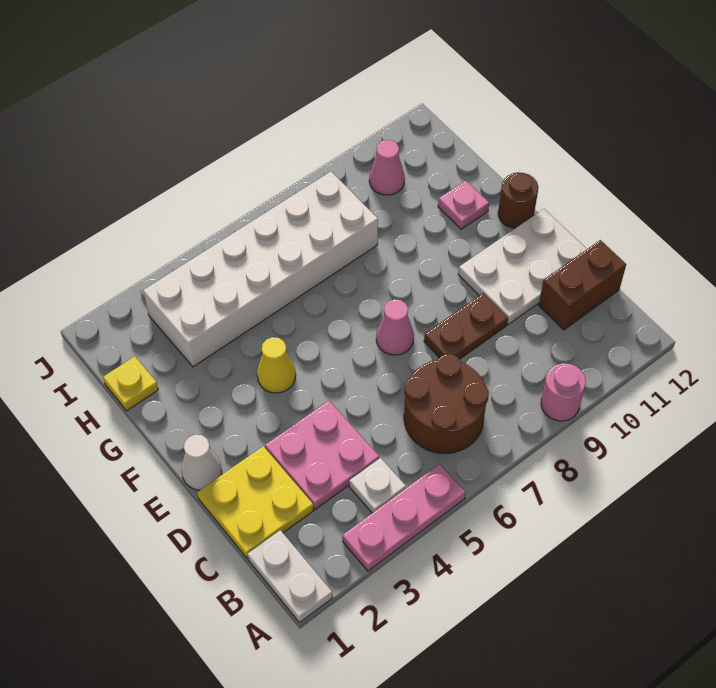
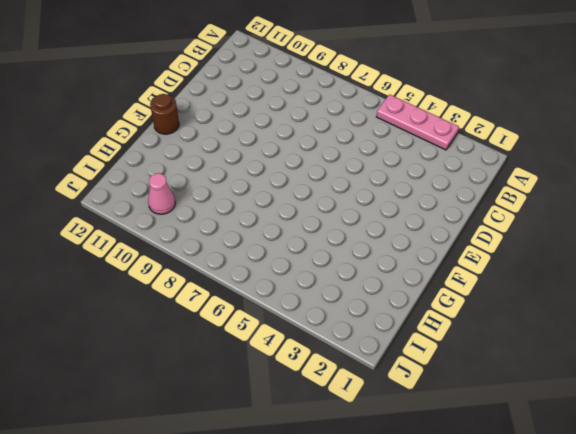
none -> white plate A1:B1 level 1
none -> pink round brick A9 level 1
none -> white plate B4 level 1

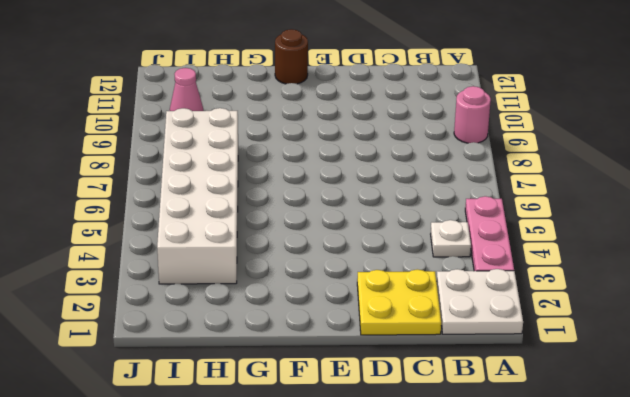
white plate A1:B2 level 1 -> white plate A1:B1 level 1
none -> brown round brick B6:C7 level 1
none -> pink plate C3:D4 level 1
none -> brown brick C11:C12 level 1

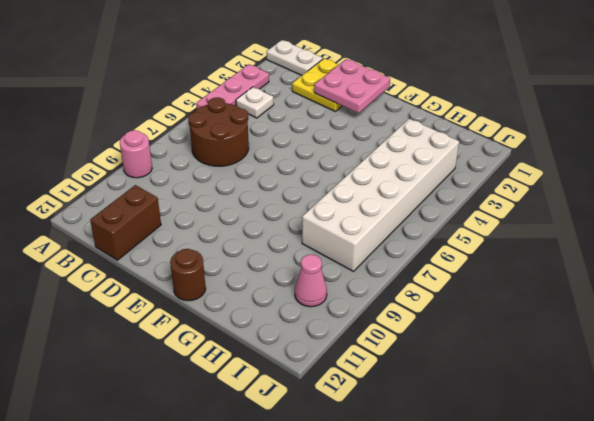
pink plate D1:E2 level 2 -> pink plate C3:D4 level 1
none -> brown plate D8:D9 level 1
none -> white plate D10:E12 level 1
none -> white cone E1 level 1

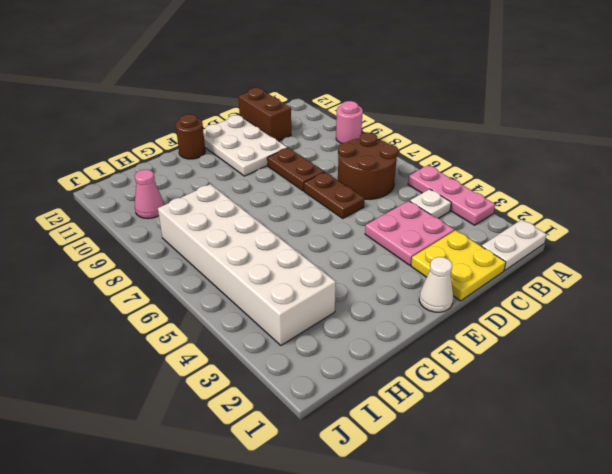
brown plate D6:D7 level 1 -> none
none -> pink cone E7 level 1
none -> yellow cone F4 level 1
none -> pink plate G11 level 1

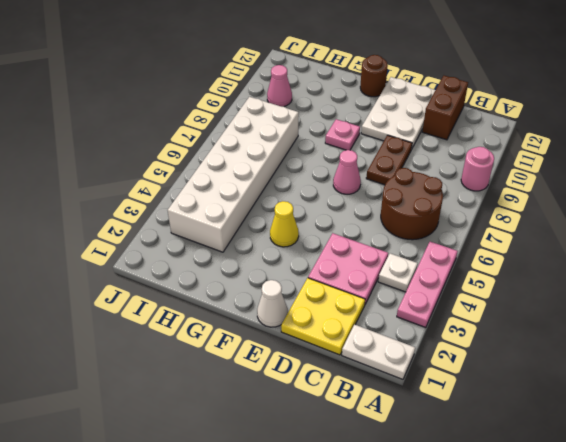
pink plate F9 level 1 -> pink plate G11 level 1
none -> yellow plate H1 level 1

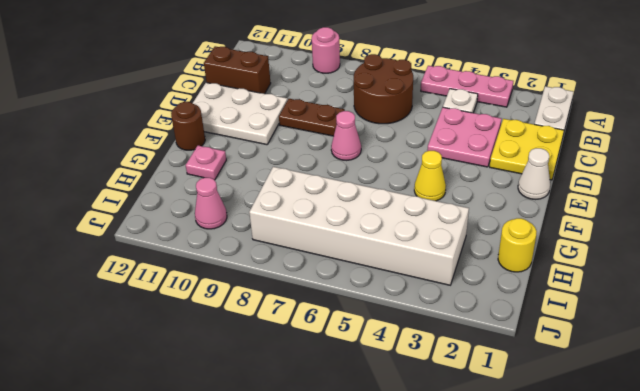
yellow round brick H1 level 1 -> yellow plate H1 level 1

